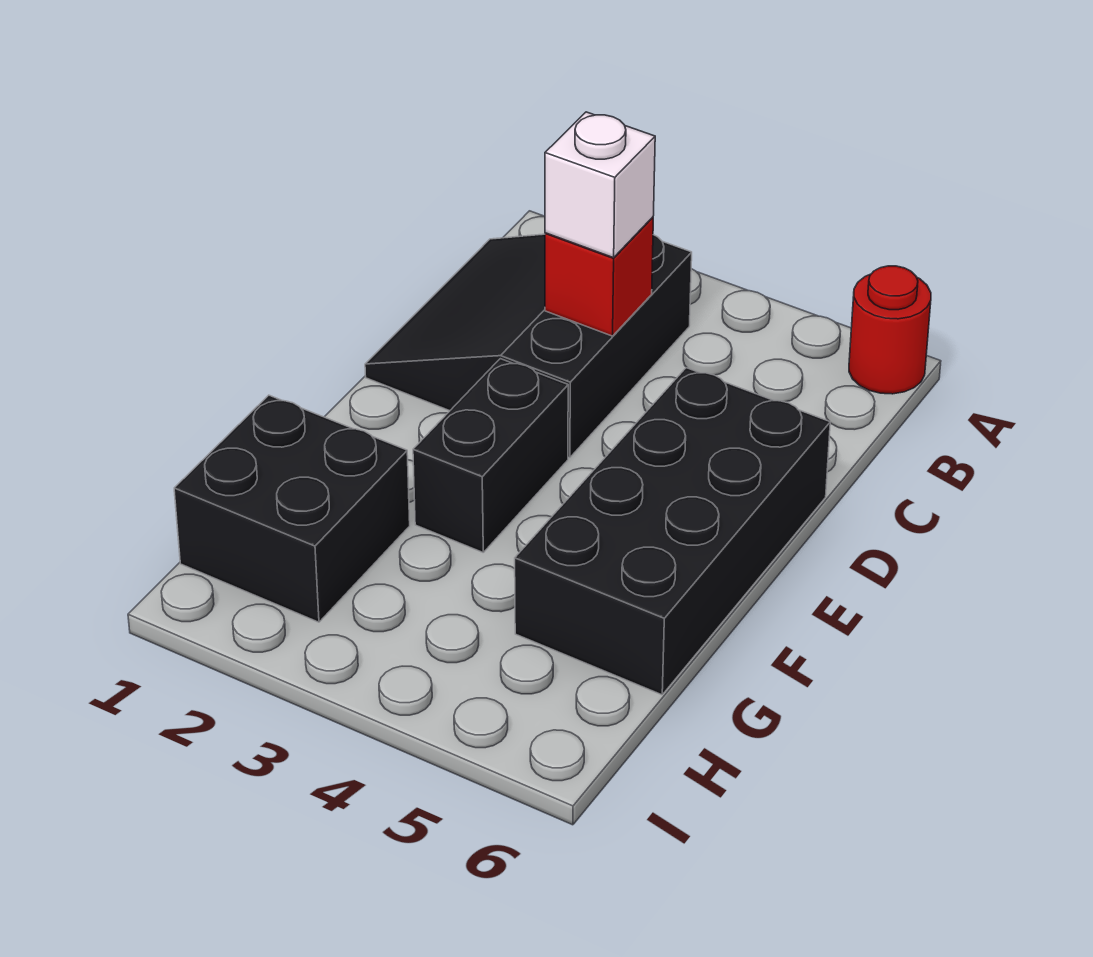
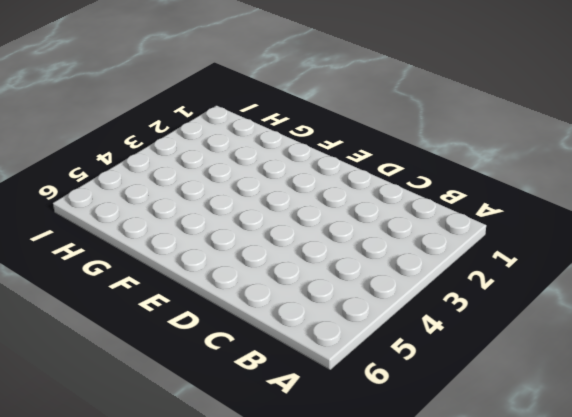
none -> red round brick A6 level 1
none -> black slope B1:D3 level 1 top 3

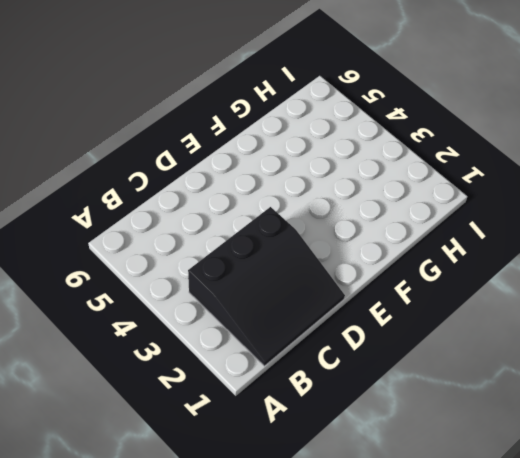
none -> red round brick A6 level 1
none -> black brick D5:G6 level 1

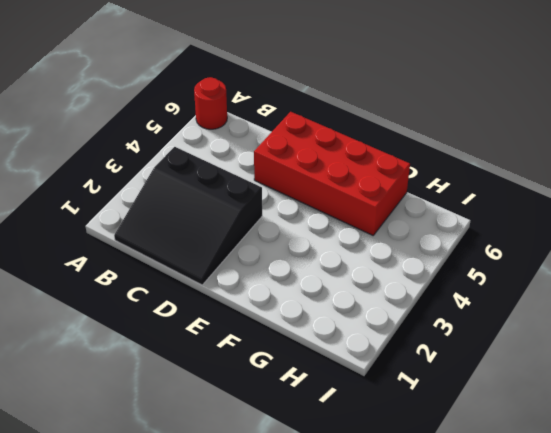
red brick D5:G6 level 1 -> black brick D5:G6 level 1
none -> black brick E3:F3 level 1
none -> black brick G1:H2 level 1

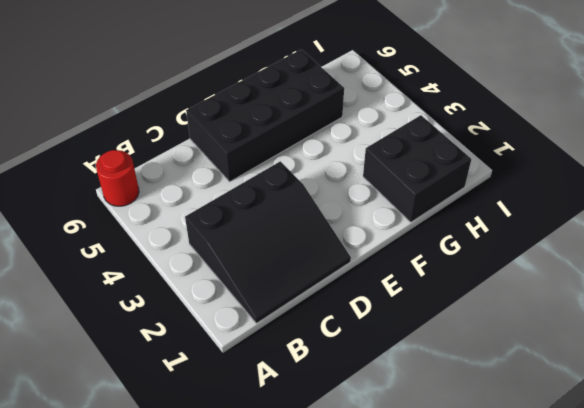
none -> black brick E3:F3 level 1
none -> red brick C3 level 2

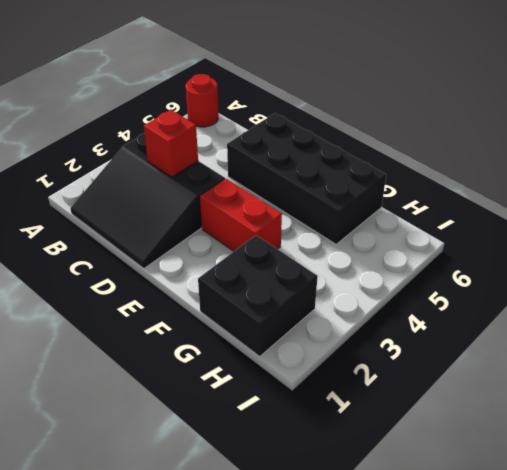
red brick E3:F3 level 1 -> black brick E3:F3 level 1
none -> white brick C3 level 3

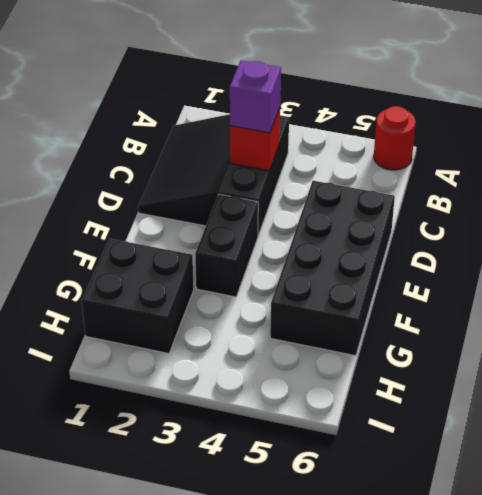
purple brick C3 level 3 -> white brick C3 level 3

